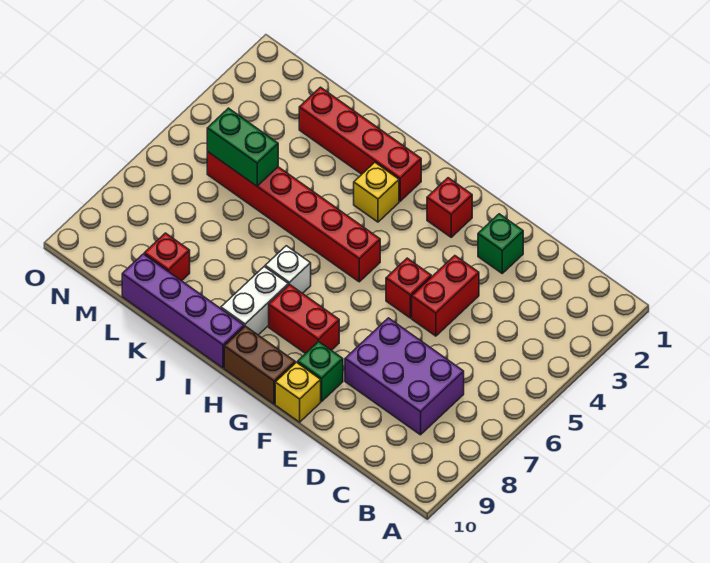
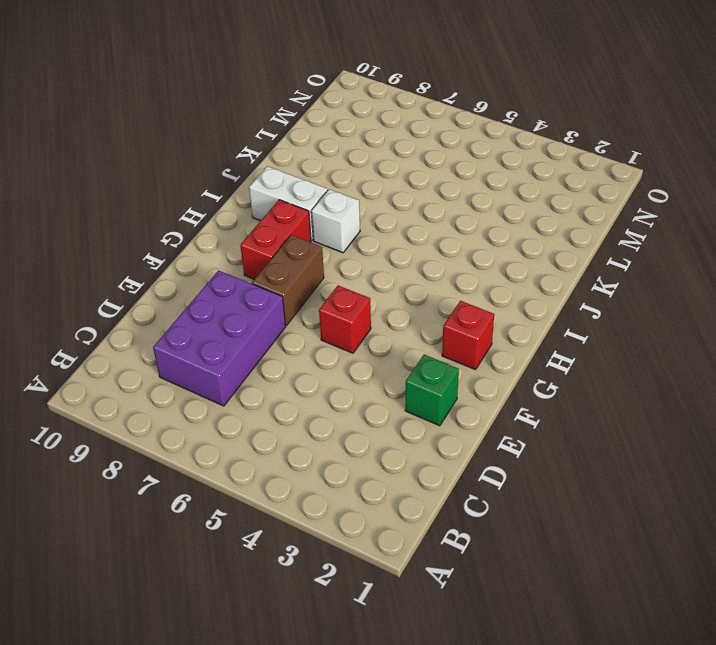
brown brick F7:G7 level 1 -> brown brick G10:H10 level 1
none -> red brick E4:E5 level 1
none -> green brick F9 level 1
none -> yellow brick F10 level 1

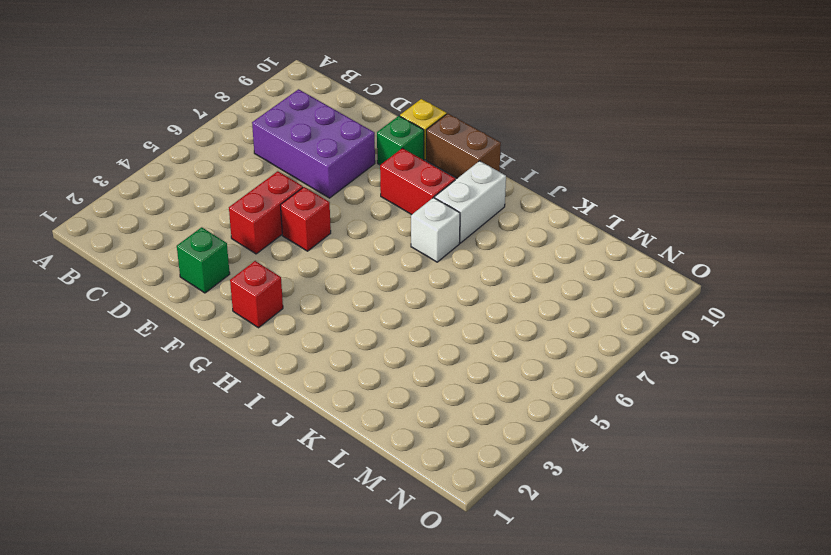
none -> red brick H5:M5 level 1
none -> red brick I2:L2 level 1
none -> yellow brick I3 level 1

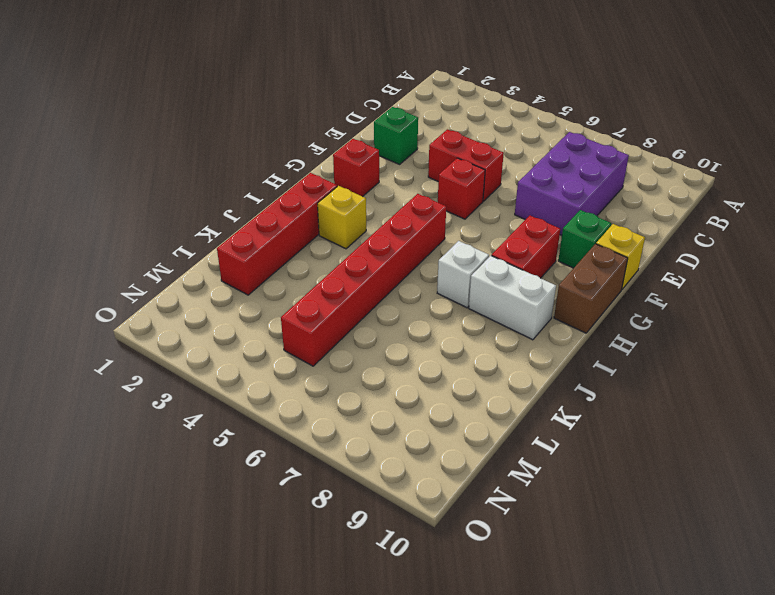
none -> purple brick I10:L10 level 1
none -> red brick L9 level 1
none -> green brick L5:M5 level 2

